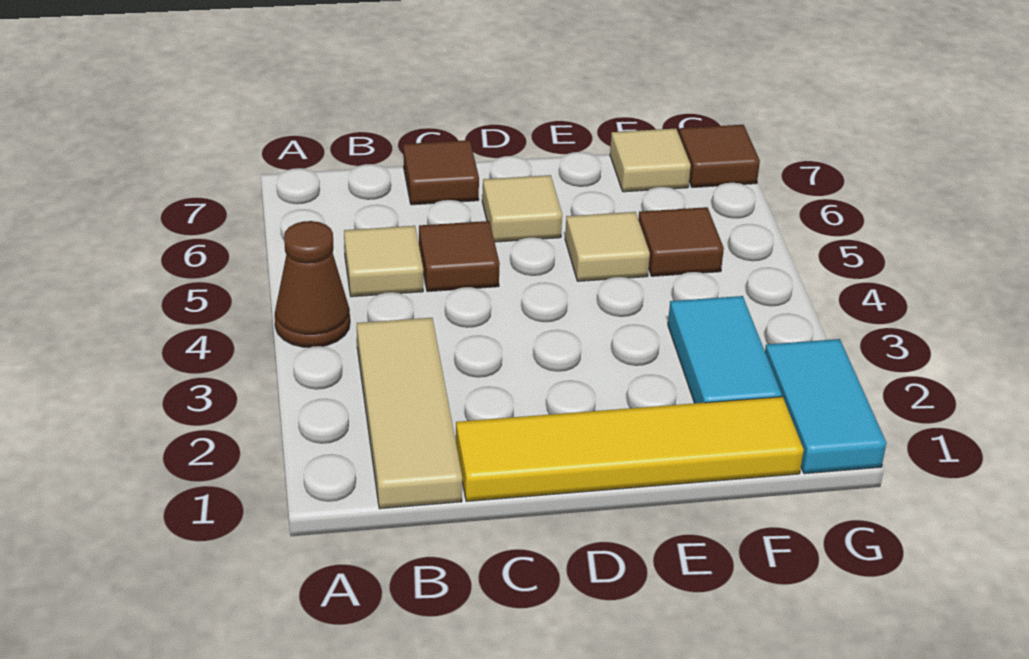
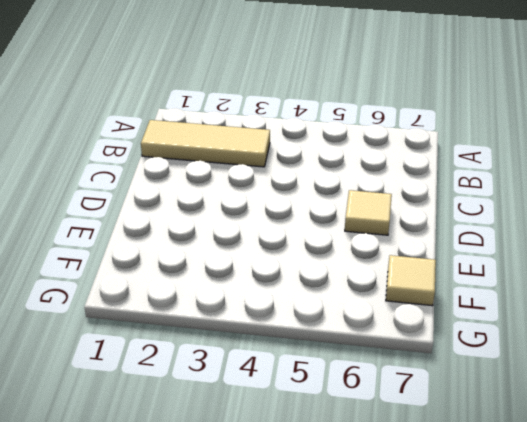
none -> brown cone A4 level 1
none -> tan tile B5 level 1
none -> yellow tile C1:F1 level 1

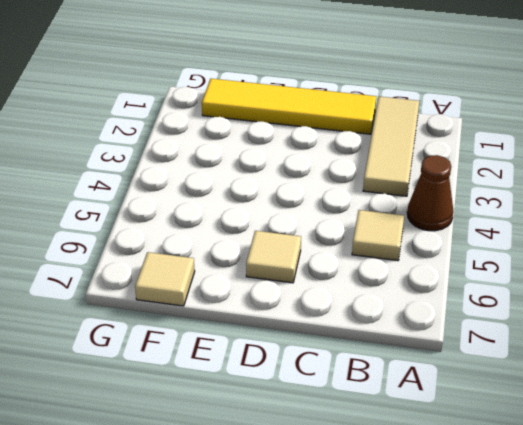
none -> brown tile C5 level 1
none -> brown tile C7 level 1
none -> tan tile E5 level 1

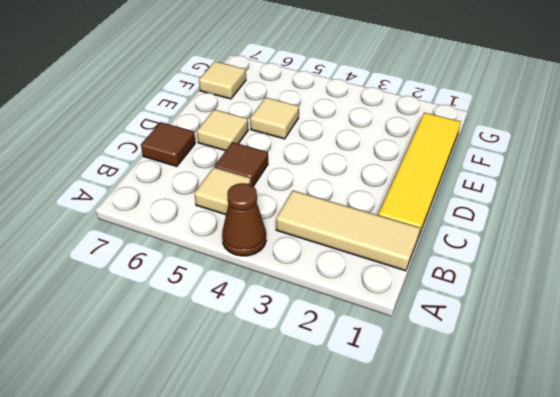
none -> cyan tile F2:F3 level 1
none -> brown tile F5 level 1
none -> cyan tile G1:G2 level 1

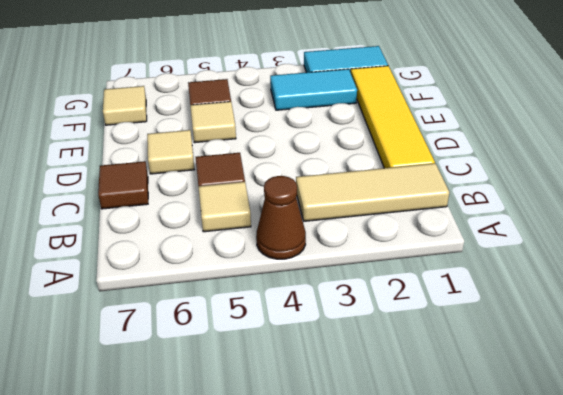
none -> brown tile G7 level 1

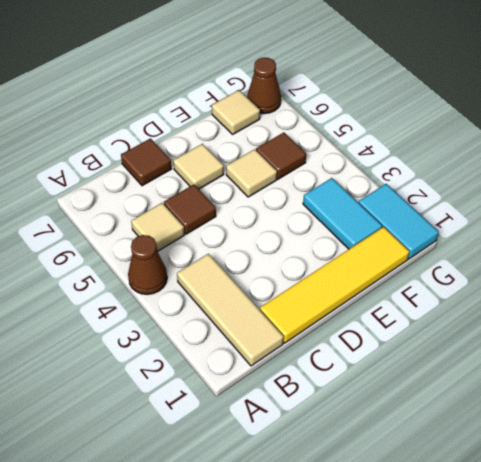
brown cone G7 level 1 -> brown tile G7 level 1

